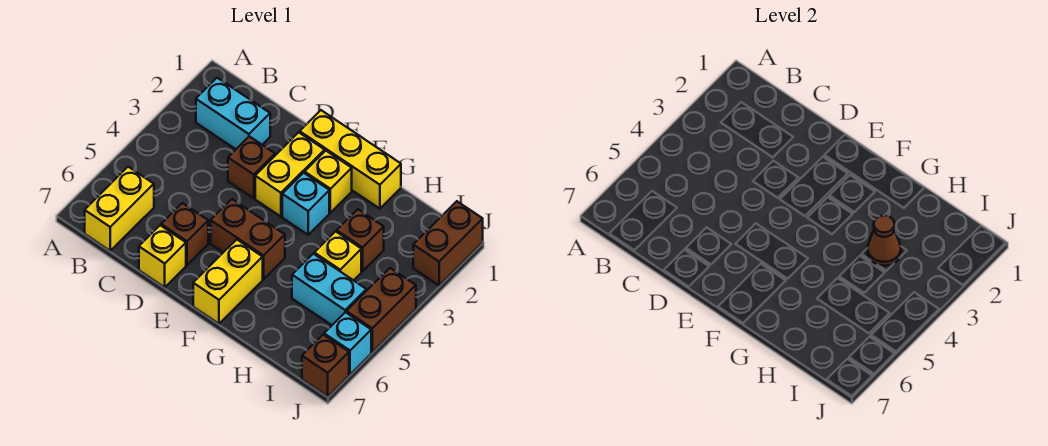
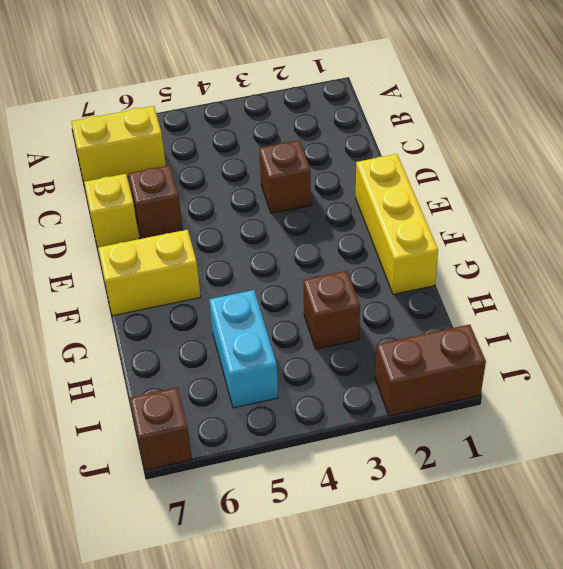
none -> cyan brick B2:C2 level 1
none -> yellow brick E2:E3 level 1
none -> brown brick E5:F5 level 1

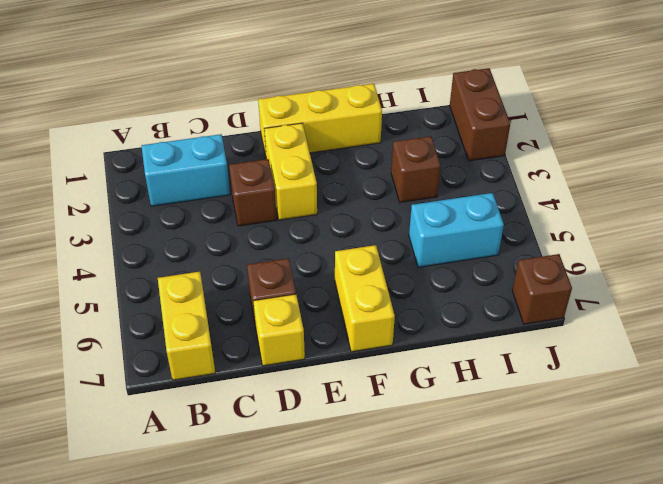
none -> brown brick E5:F5 level 1
none -> yellow brick F2 level 1
none -> cyan brick F3 level 1

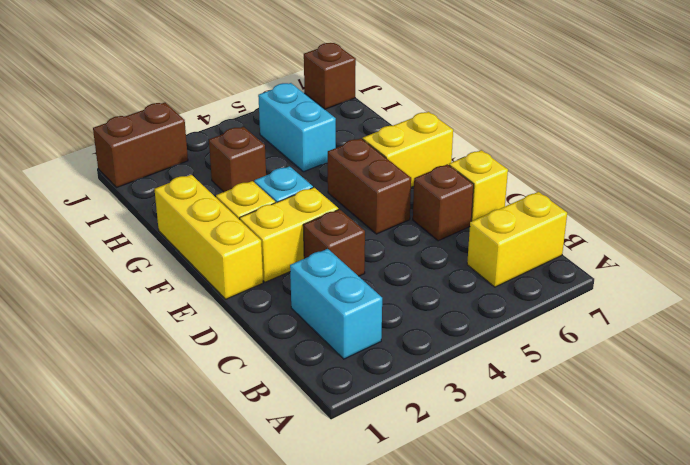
none -> yellow brick H4 level 1
none -> brown brick J4:J5 level 1
none -> cyan brick J6 level 1

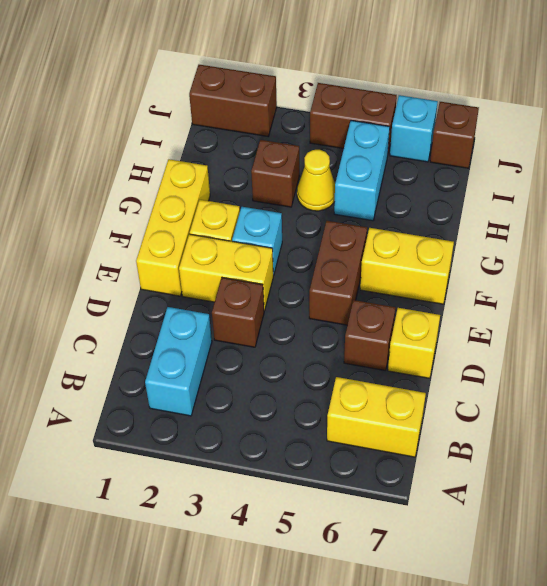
yellow cone H4 level 1 -> yellow brick H4 level 1
none -> brown cone H3 level 2

